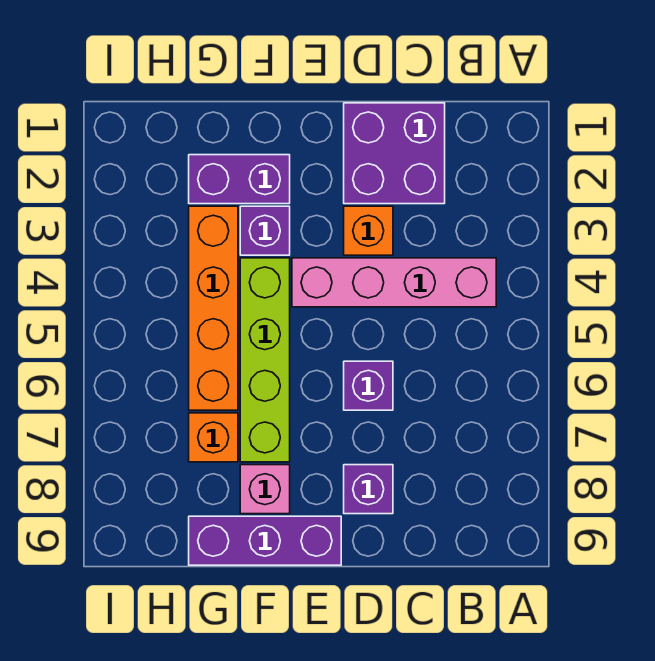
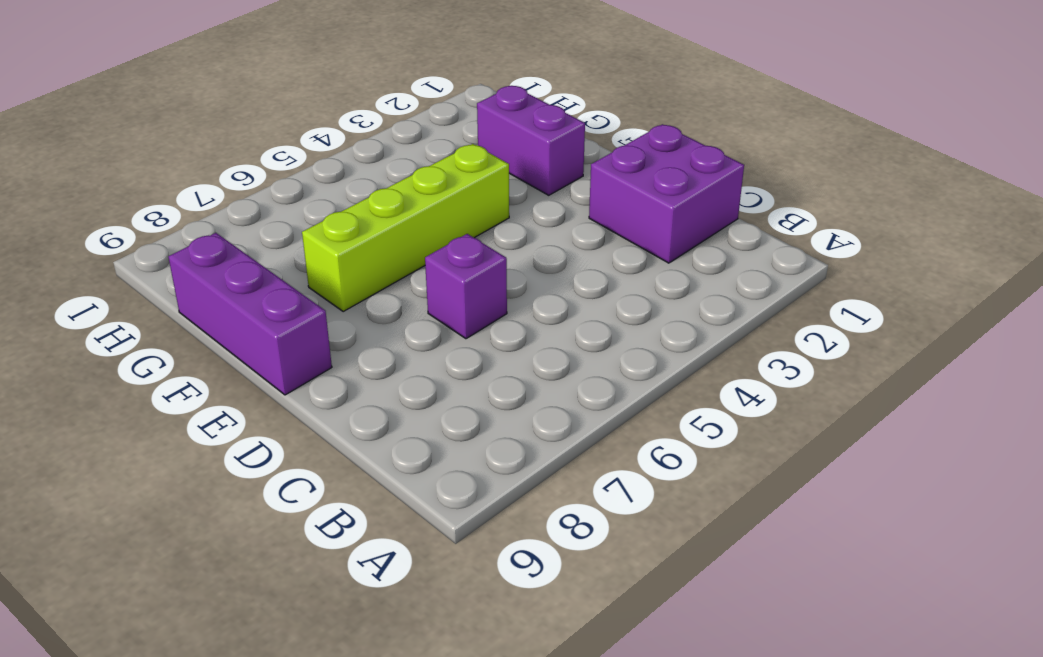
none -> pink brick B4:E4 level 1
none -> orange brick D3 level 1
none -> purple brick D8 level 1

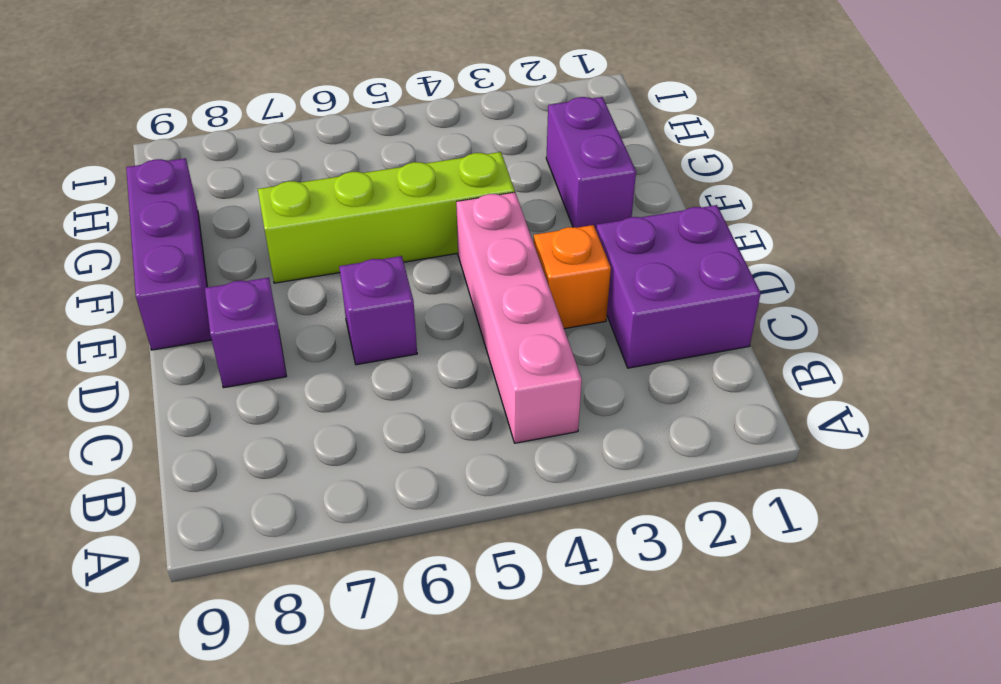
none -> purple brick F3 level 1
none -> pink brick F8 level 1
none -> orange brick G3:G6 level 1

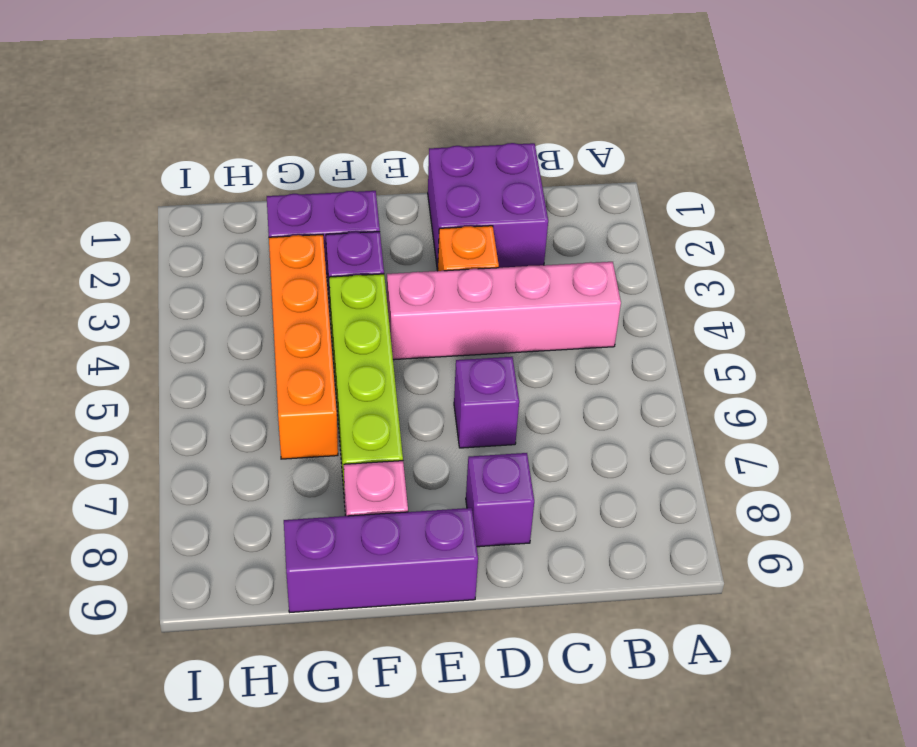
none -> orange brick G7 level 1

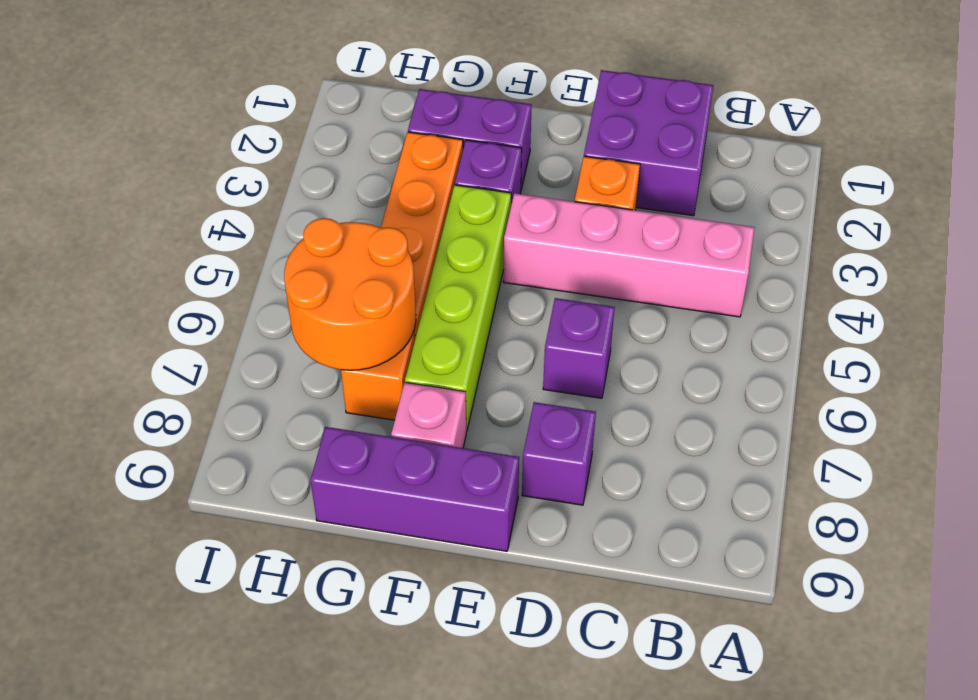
orange round brick G6:H7 level 2 -> none

